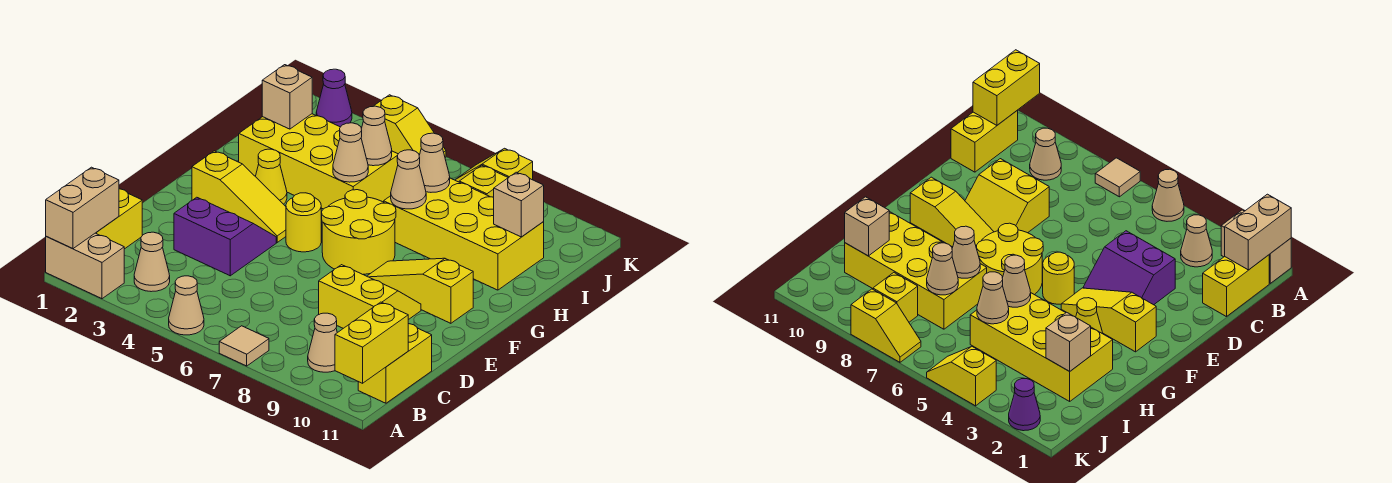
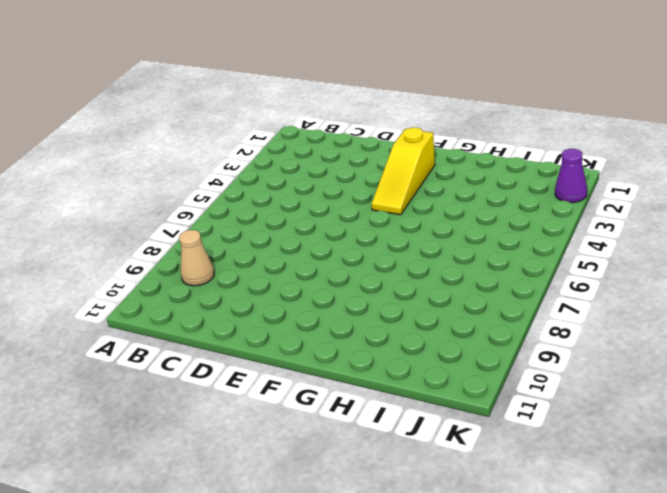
none -> tan brick A1:A2 level 1
none -> tan cone A5 level 1
none -> tan tile A7 level 1

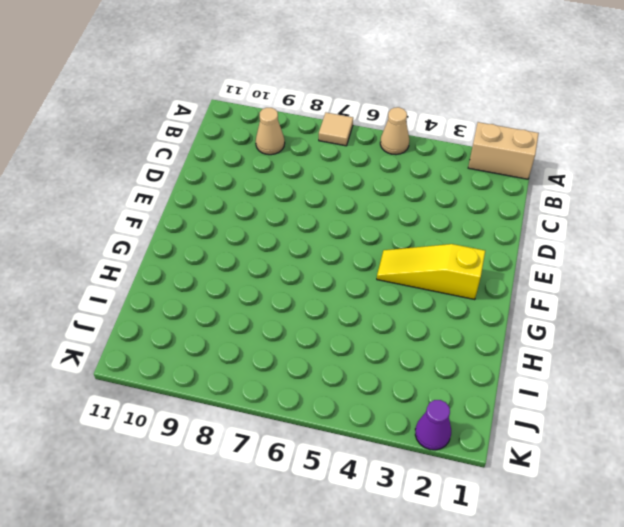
none -> yellow brick B1:C1 level 1
none -> tan cone B3 level 1
none -> yellow brick B11:C11 level 1

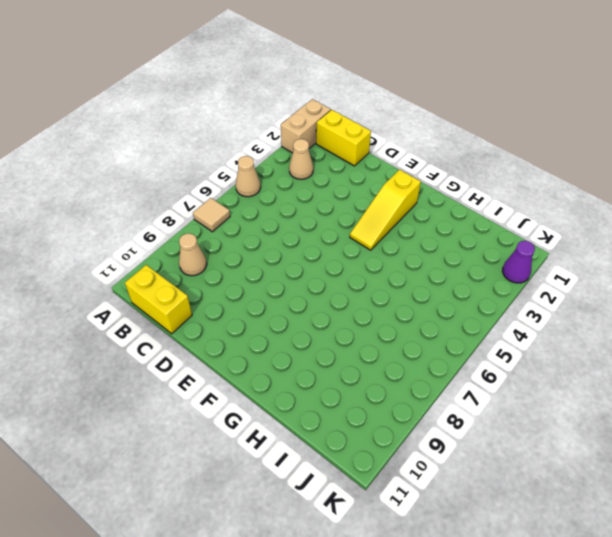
none -> purple slope D3:E4 level 1 top D
none -> yellow slope D8:E9 level 1 top D
none -> yellow round brick F5 level 1

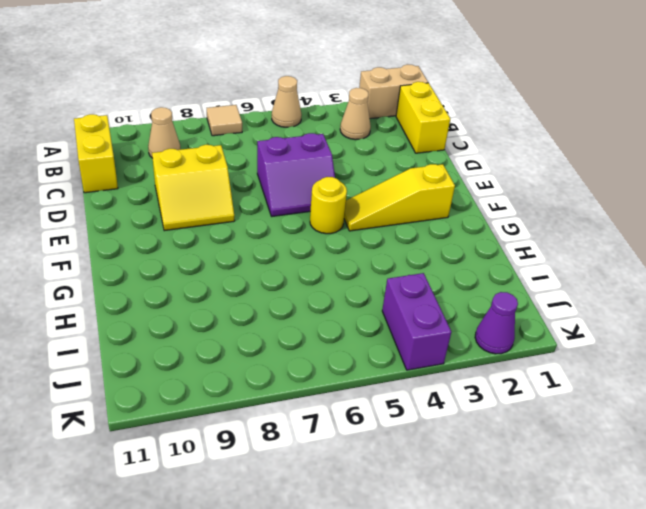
purple slope D5:E6 level 1 top D -> purple slope D3:E4 level 1 top D
purple brick J4:K4 level 1 -> yellow slope K4:K5 level 1 top 4
none -> yellow round brick F6:G7 level 1
none -> yellow slope F8:F10 level 1 top 10
none -> yellow cone G3 level 1

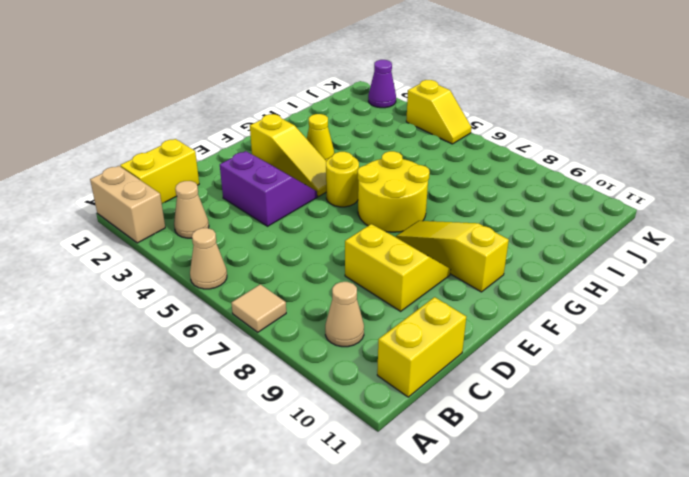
none -> yellow brick H2:I5 level 1
none -> yellow brick H7:I10 level 1
none -> yellow brick J8 level 1

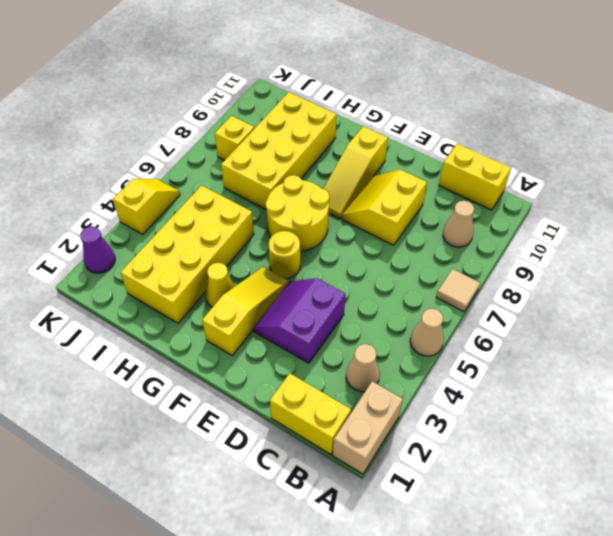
none -> yellow slope K7:K8 level 1 top 8
none -> tan brick A1:B1 level 2
none -> yellow brick A11:B11 level 2

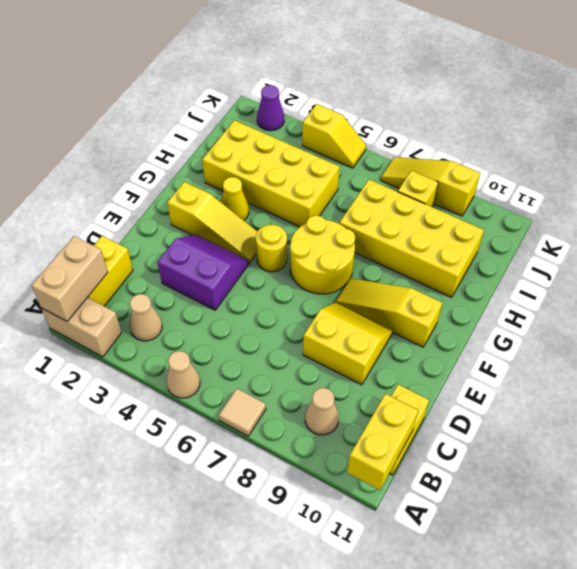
yellow slope K7:K9 level 1 top 9 -> yellow slope K7:K8 level 1 top 8
none -> tan cone H5 level 2
none -> tan cone H7 level 2
none -> tan brick I2 level 2

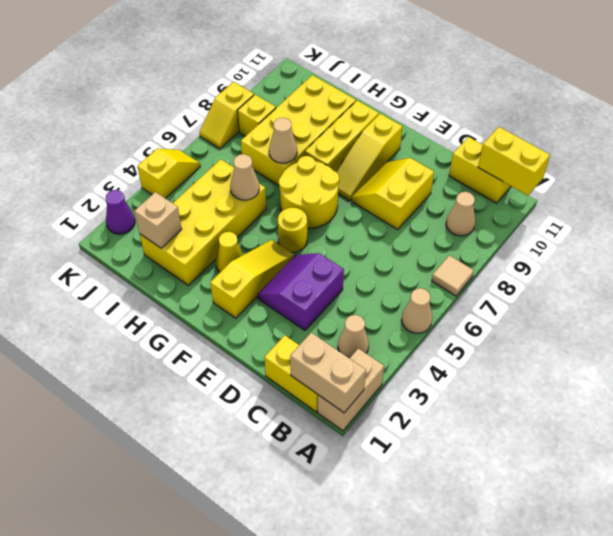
yellow brick G8:G10 level 1 -> none
none -> tan cone I5 level 2
none -> tan cone I7 level 2
none -> tan brick I10 level 2

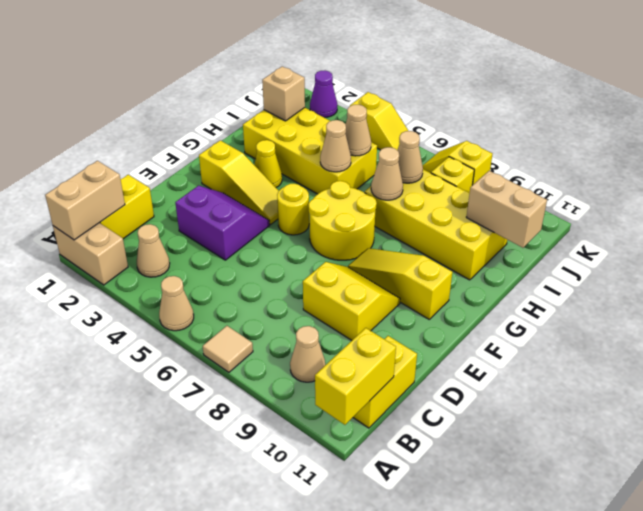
tan brick I10:I11 level 2 -> tan brick I10 level 2

